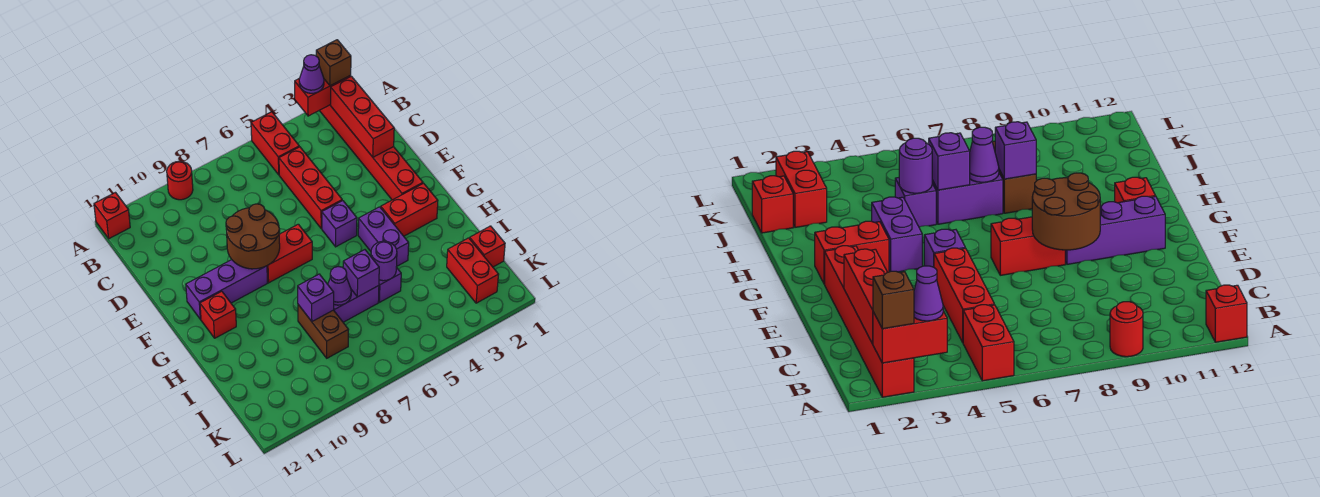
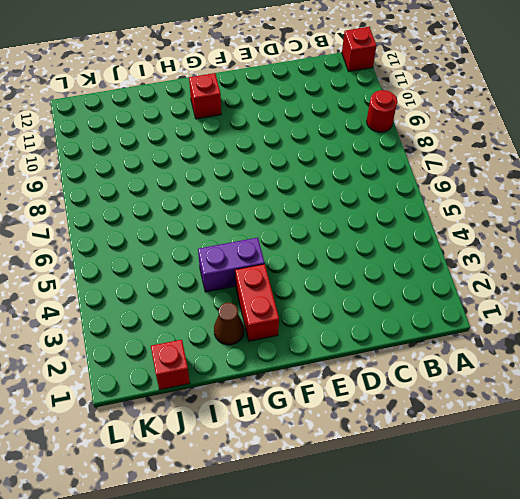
brown cone H2 level 1 -> none
none -> red brick A2:F2 level 1
none -> red brick A5:B5 level 1
none -> red brick C5:E5 level 1

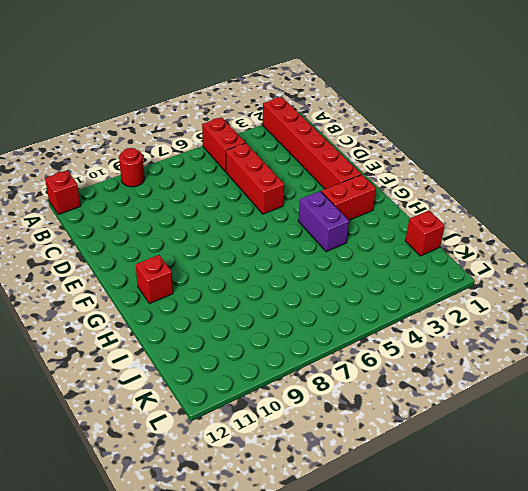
none -> purple brick F5 level 1
none -> red brick F7:F8 level 1
none -> purple brick F9:F11 level 1

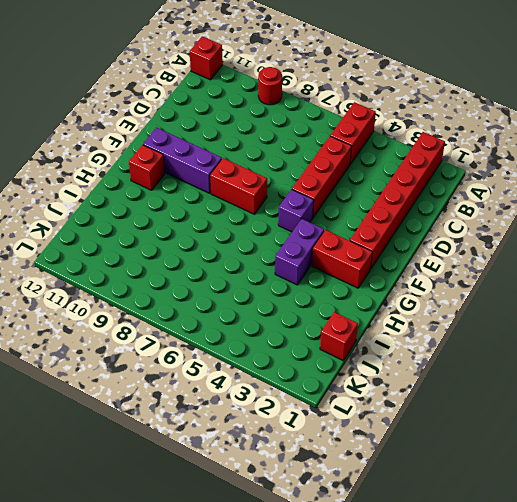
none -> purple brick I5 level 1
none -> purple brick I6:I7 level 1
none -> brown brick I8:J8 level 1

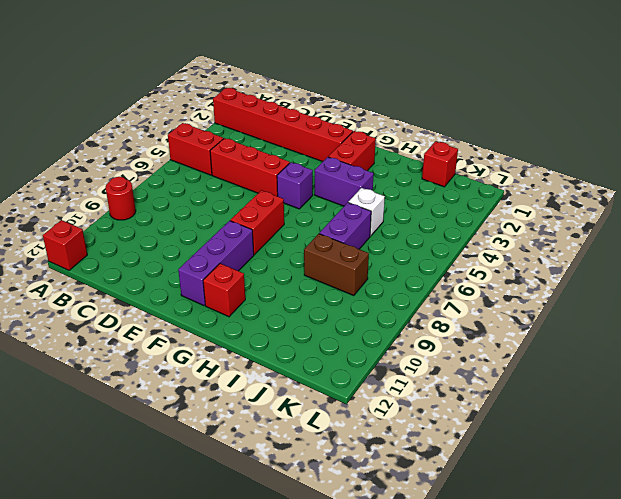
white brick I5 level 1 -> purple brick I5 level 1
none -> red brick J2:K2 level 1
none -> red brick A2:A3 level 2
none -> red brick B2:D2 level 2

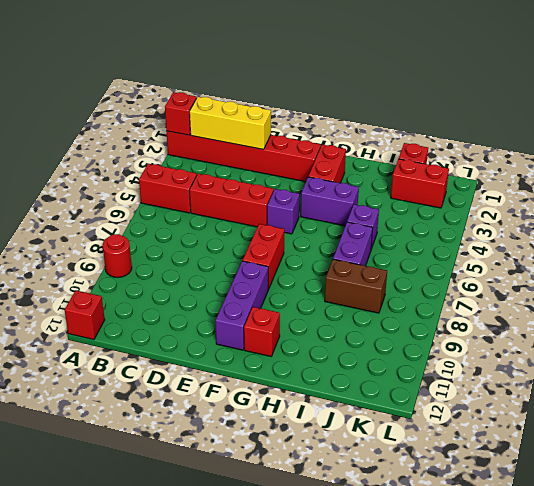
red brick A2 level 2 -> red brick A2:A3 level 2
yellow brick B2:D2 level 2 -> red brick B2:D2 level 2
none -> brown round brick E8:F9 level 2
none -> purple round brick I5 level 2
none -> purple brick I6 level 2

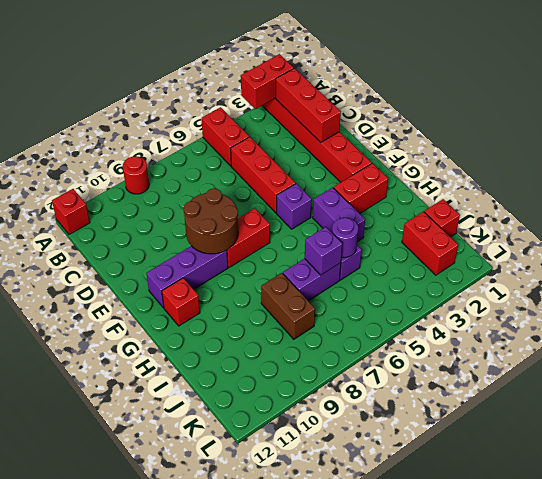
none -> purple cone I7 level 2
none -> purple brick I8 level 2
none -> brown brick A2 level 3

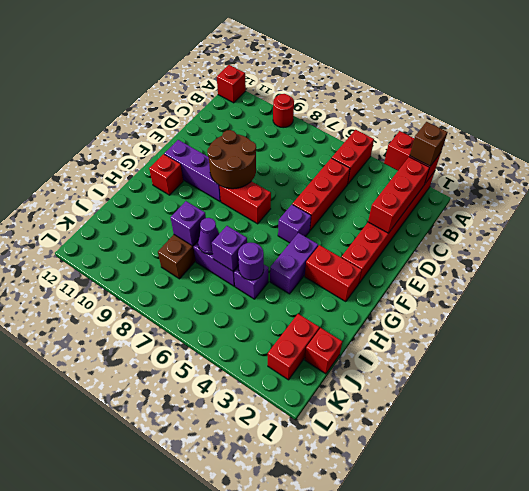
none -> purple cone A3 level 3

